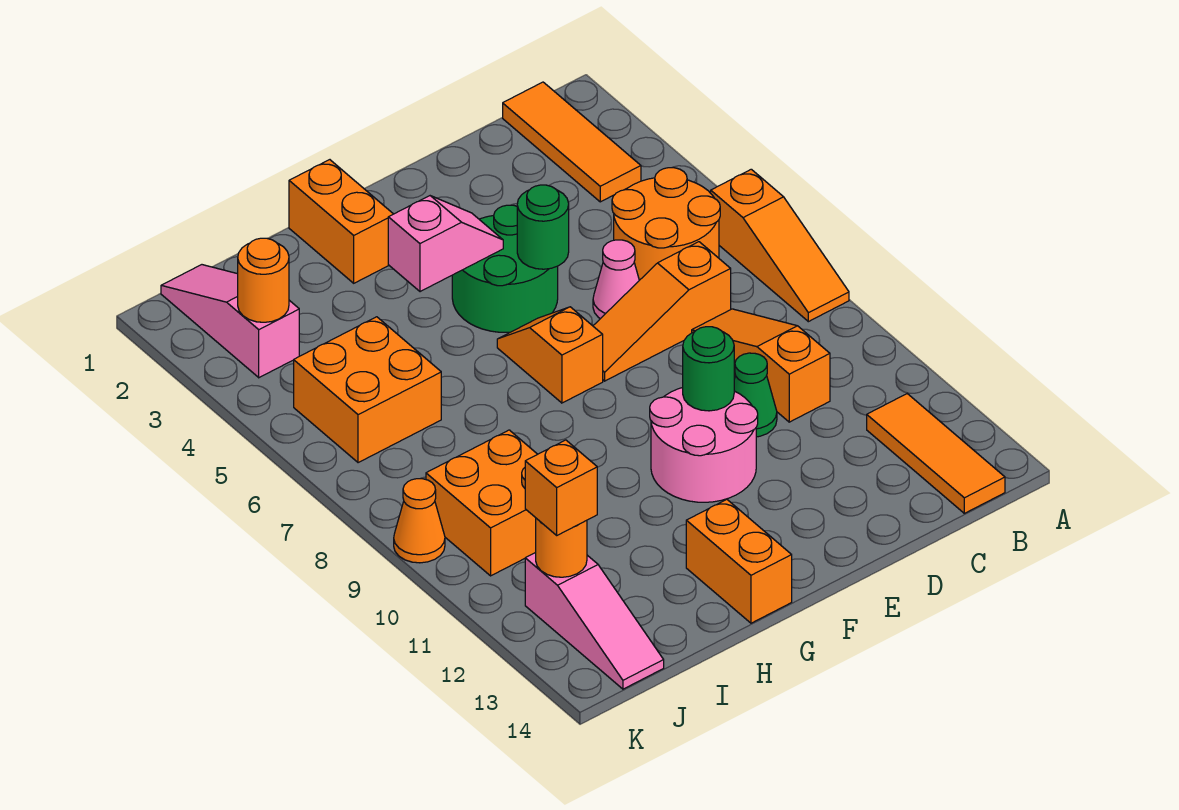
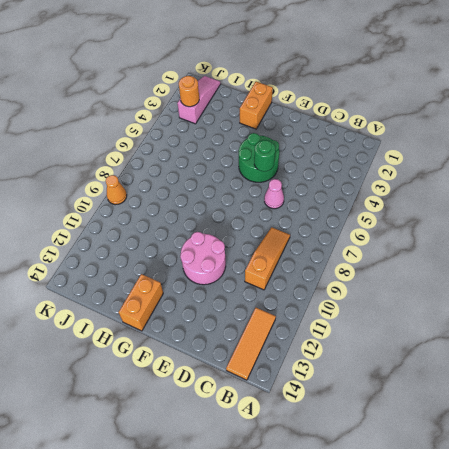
none -> orange slope A6:A8 level 1 top 6
none -> orange tile B1:B3 level 1
none -> orange round brick B5:C6 level 1

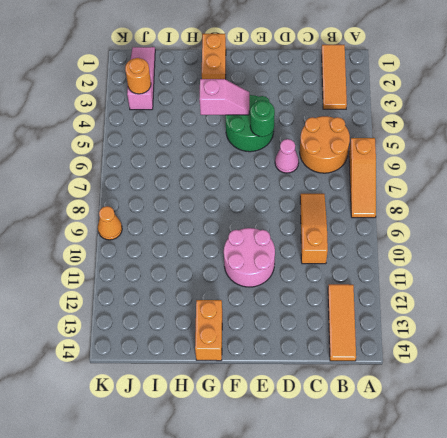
none -> orange slope C7:E7 level 1 top C
none -> green cone D10 level 1
none -> orange slope F6:F7 level 1 top 7

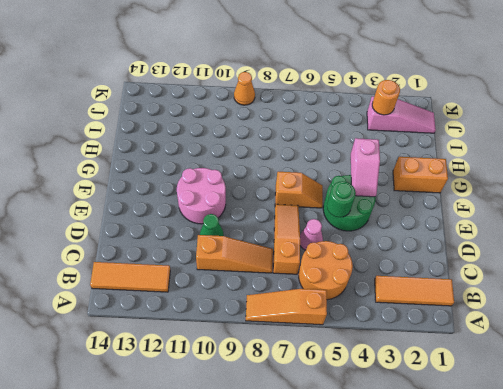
none -> orange brick G13:G14 level 1
none -> orange brick I5:J6 level 1
none -> orange brick I9:J10 level 1

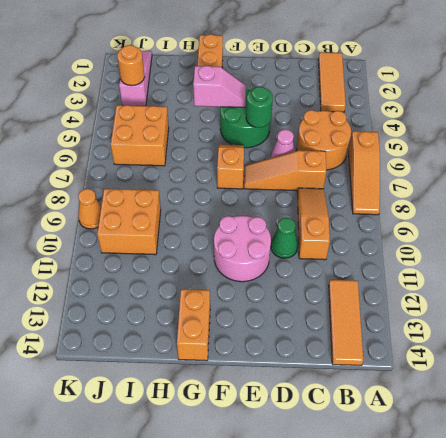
none -> pink slope J12:J14 level 1 top 12
none -> green round brick E10 level 2
none -> orange round brick J12 level 2

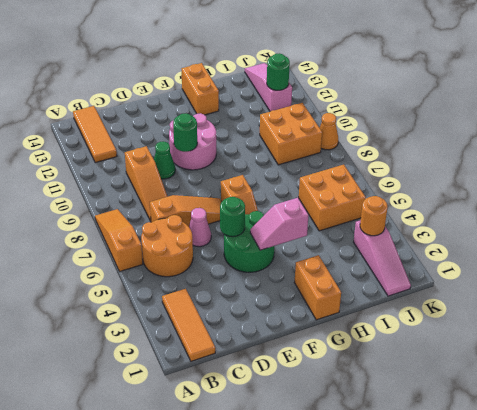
green round brick J12 level 2 -> orange round brick J12 level 2
none -> orange brick J12 level 3

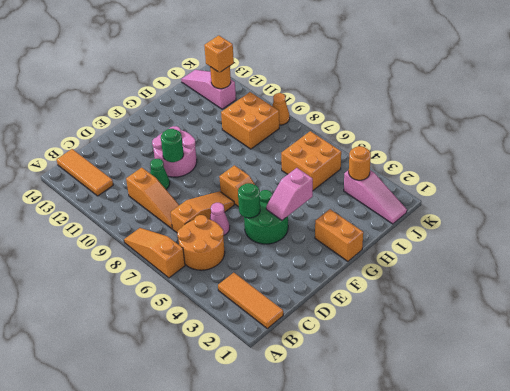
none -> orange brick G13:G14 level 1

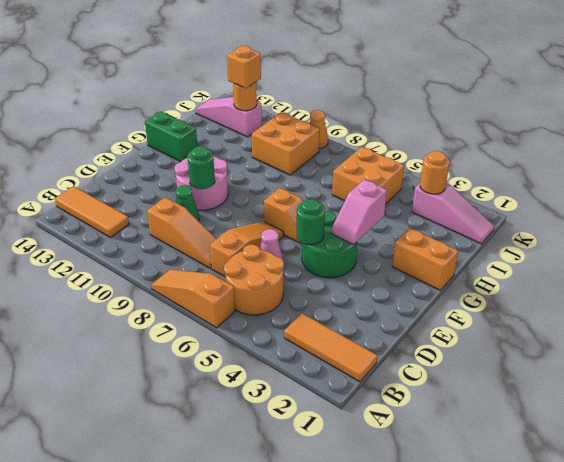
green brick G13:G14 level 1 -> orange brick G13:G14 level 1

